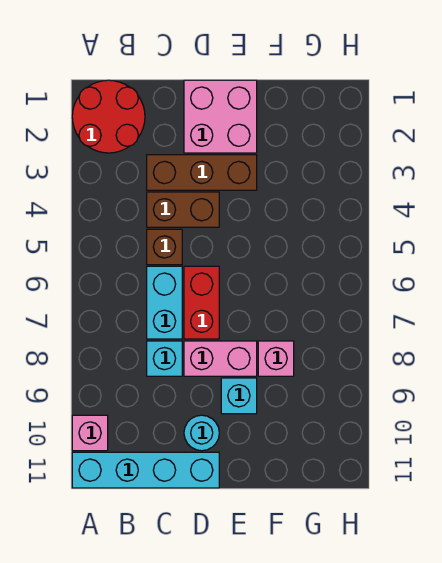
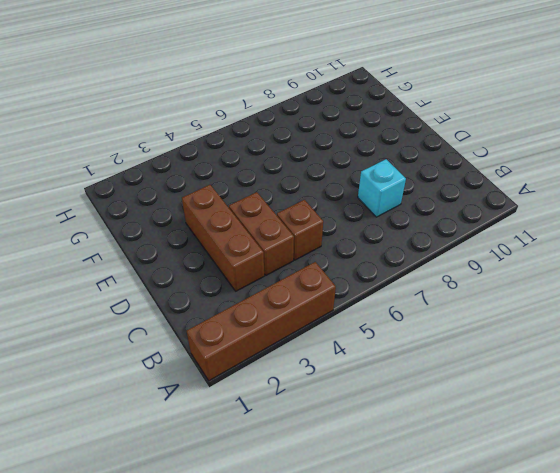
brown brick A1:A4 level 1 -> red round brick A1:B2 level 1
none -> pink brick A10 level 1
none -> cyan brick A11:D11 level 1
none -> cyan brick C6:C7 level 1

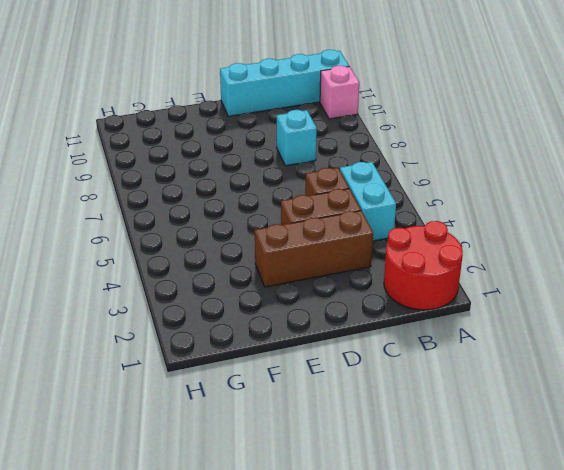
cyan brick B4:B5 level 1 -> cyan brick C6:C7 level 1
none -> pink brick D1:E2 level 1
none -> red brick D6:D7 level 1
none -> pink brick D8:E8 level 1

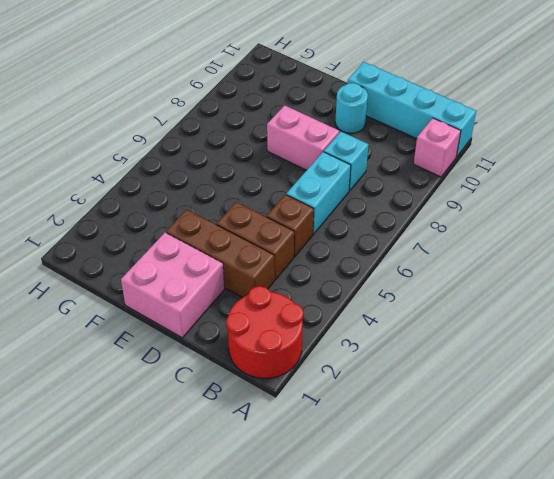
none -> red brick D6:D7 level 1
none -> cyan brick E9 level 1
none -> pink brick F8 level 1

